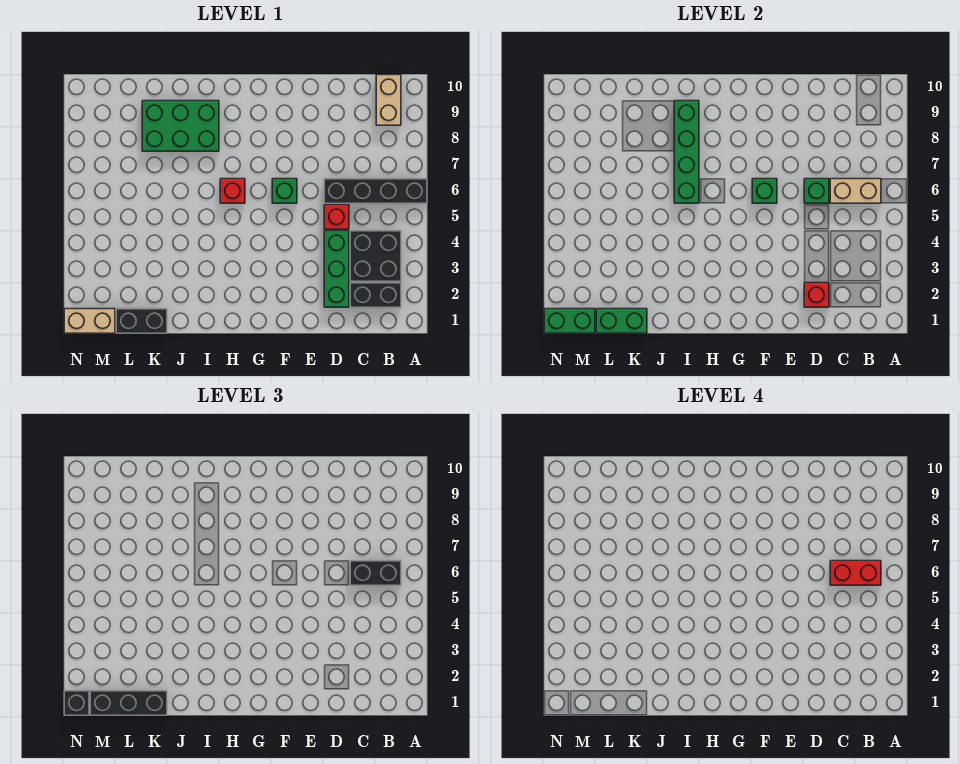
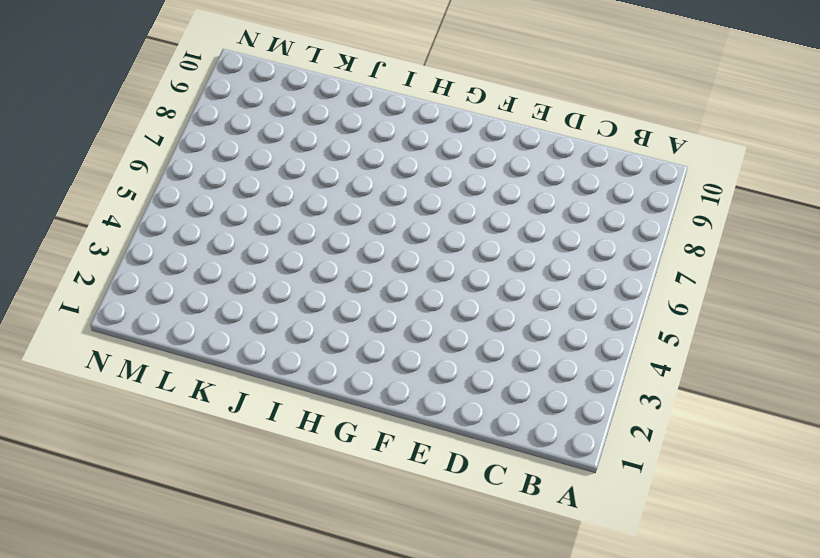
none -> black brick A6:D6 level 1
none -> black brick B2:C2 level 1
none -> black brick B3:C4 level 1

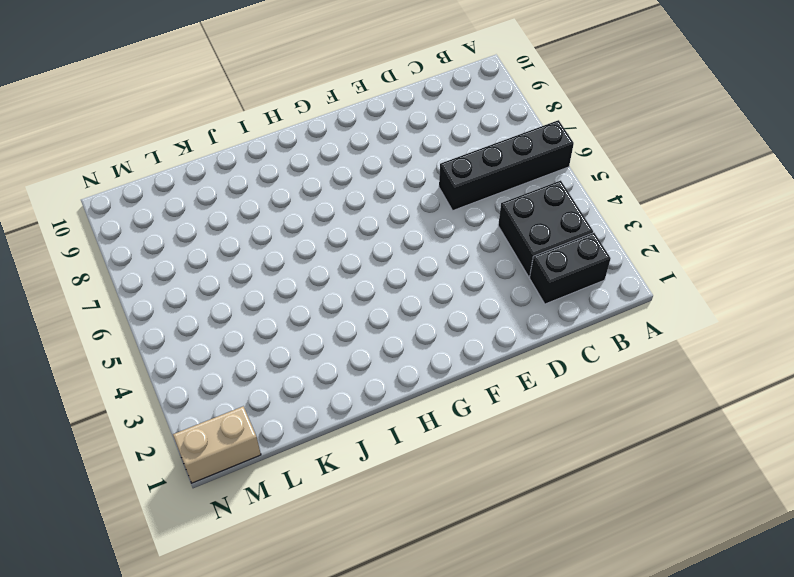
none -> tan brick B9:B10 level 1
none -> green brick D2:D4 level 1
none -> red brick D5 level 1

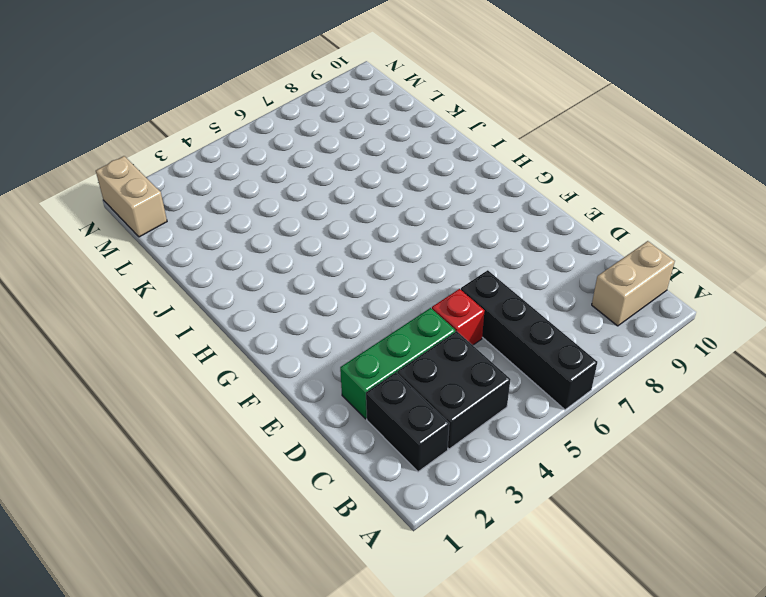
none -> green brick F6 level 1
none -> red brick H6 level 1
none -> green brick I8:K9 level 1

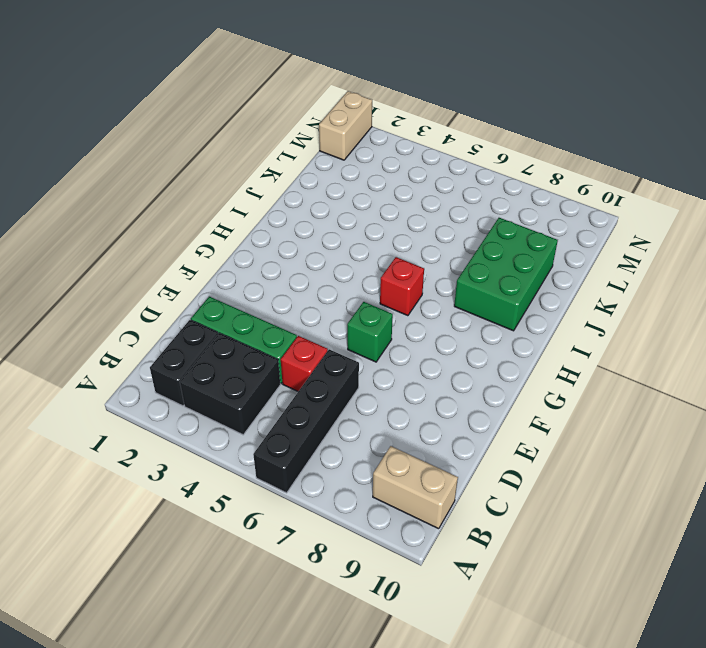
none -> black brick K1:L1 level 1
none -> tan brick B6:C6 level 2
none -> red brick D2 level 2

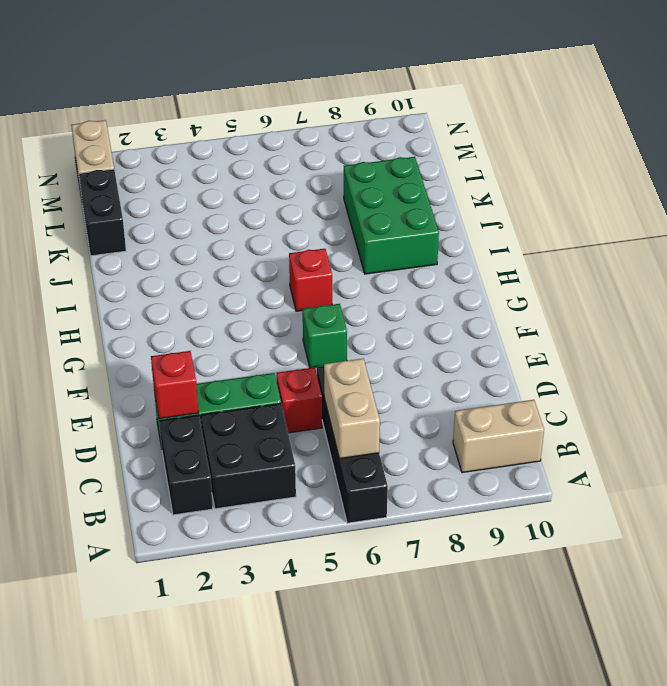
none -> green brick D6 level 2
none -> green brick F6 level 2
none -> green brick I6:I9 level 2

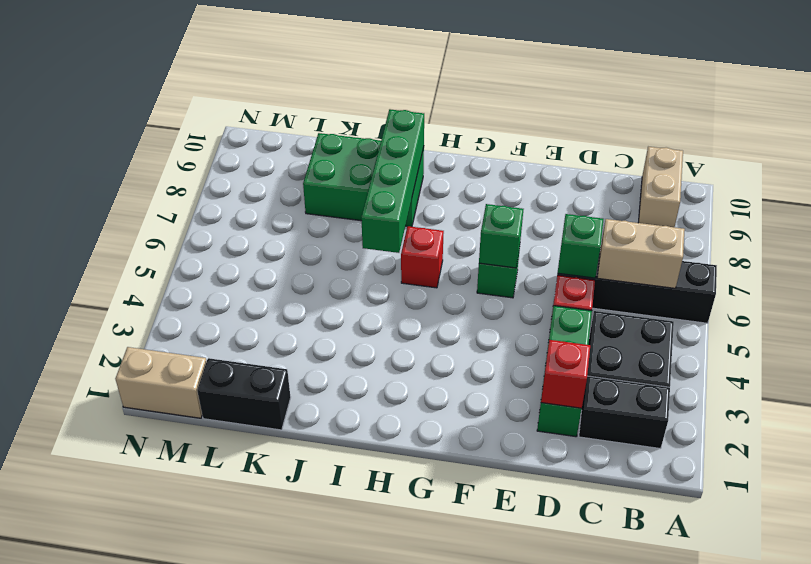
none -> green brick K1:L1 level 2
none -> green brick M1:N1 level 2
none -> black brick B6:C6 level 3

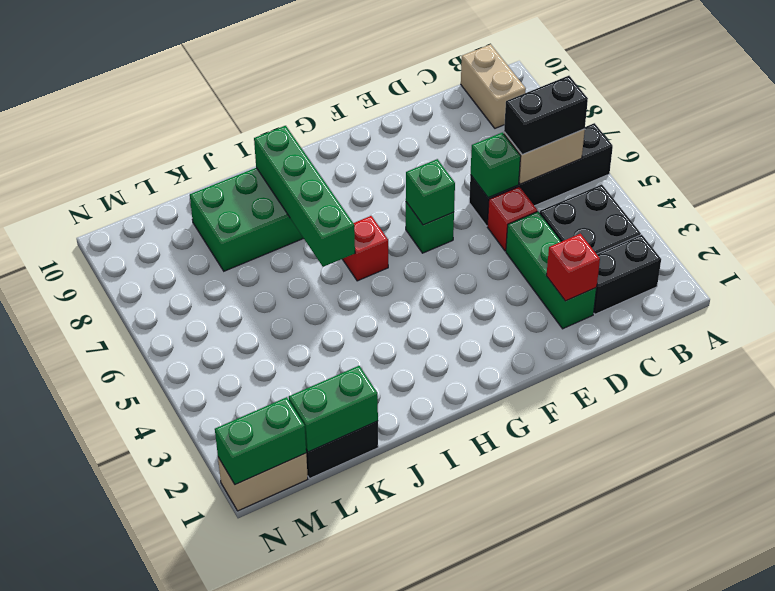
none -> black brick K1:M1 level 3
none -> black brick N1 level 3
none -> red brick B6:C6 level 4

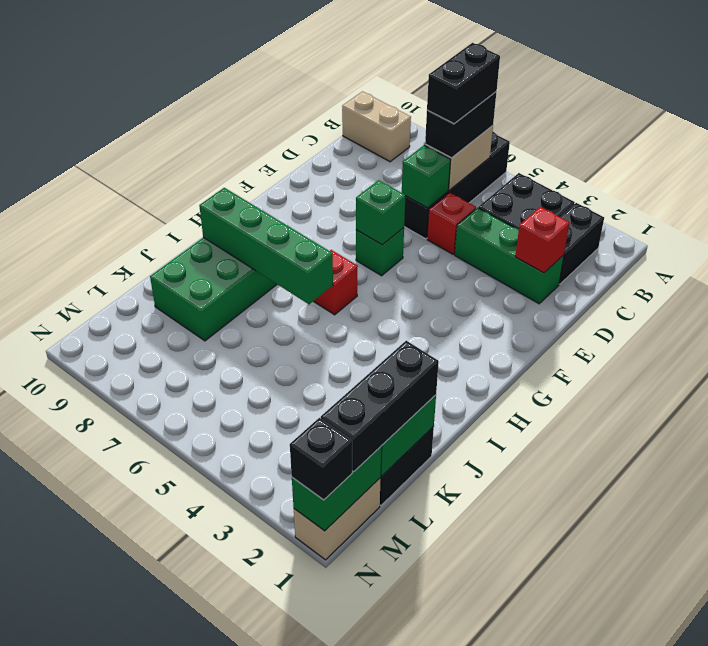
black brick B6:C6 level 4 -> red brick B6:C6 level 4

